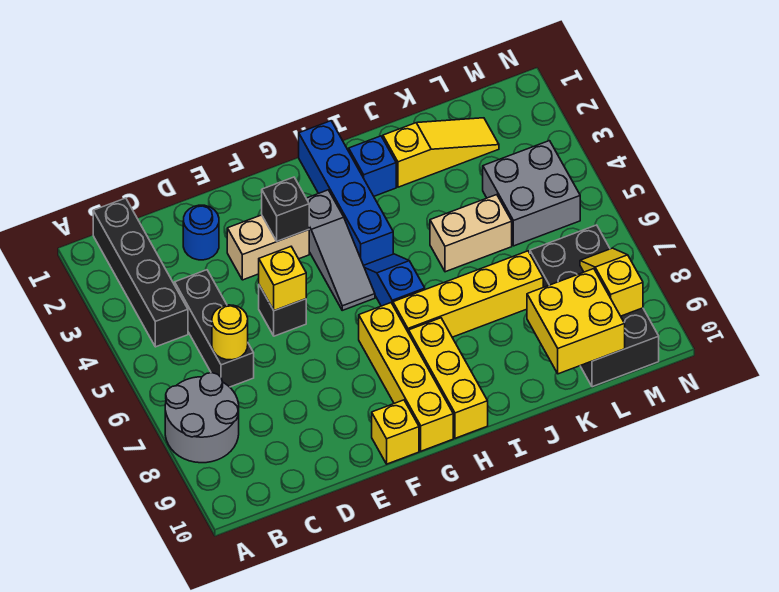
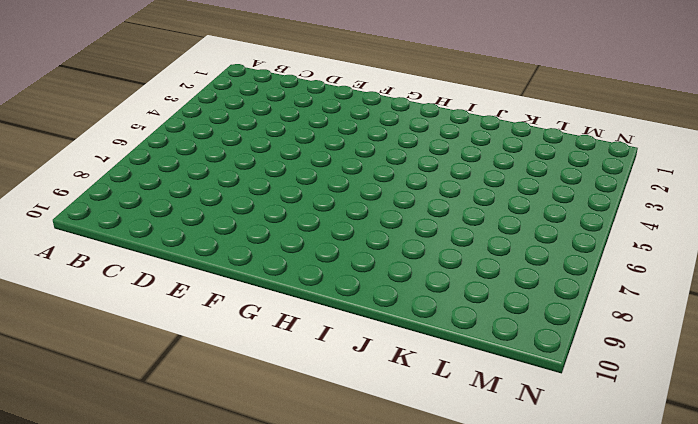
none -> grey round brick A7:B8 level 1
none -> black brick B1:B4 level 1
none -> black brick C4:C6 level 1

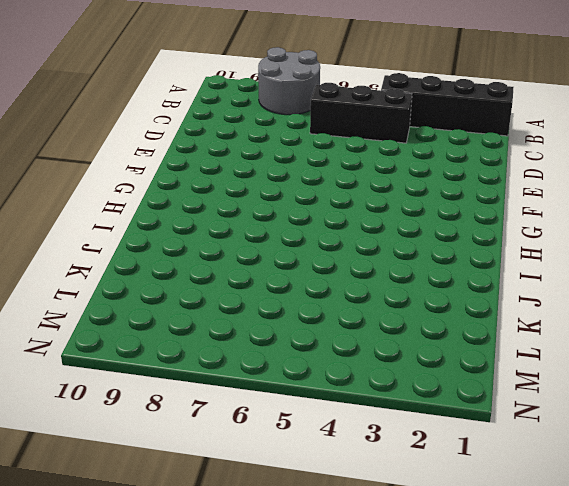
none -> blue round brick D2 level 1
none -> tan brick E3:F3 level 1
none -> black brick E5 level 1

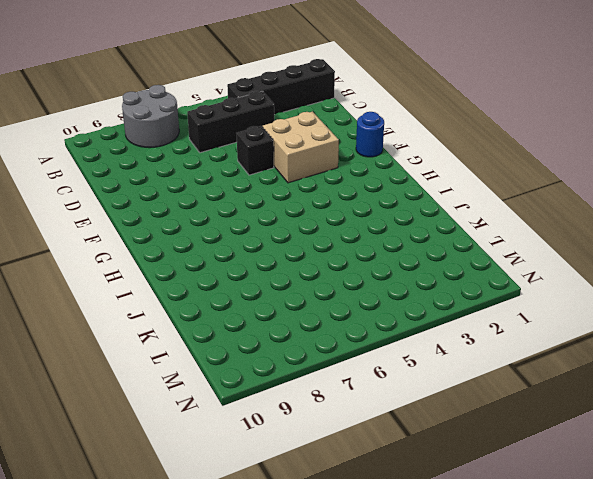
tan brick E3:F4 level 1 -> tan brick E3:F3 level 1
blue round brick F1 level 1 -> blue round brick D2 level 1
none -> yellow brick F10 level 1
none -> grey slope G3:G5 level 1 top 3
none -> yellow brick G7:G10 level 1

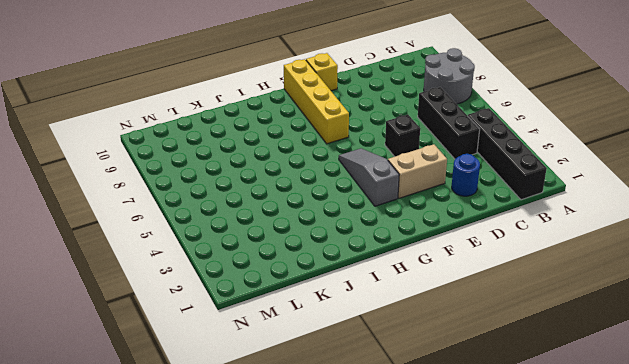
none -> blue brick H1:H4 level 1
none -> blue slope H5:H6 level 1 top 6
none -> yellow brick H7:K7 level 1

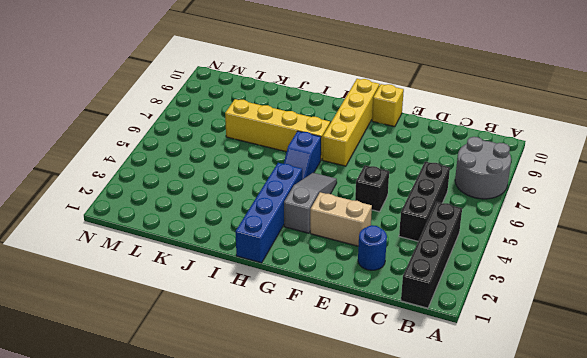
none -> yellow brick H8:H10 level 1
none -> blue brick I2 level 1
none -> yellow slope J2:L2 level 1 top J

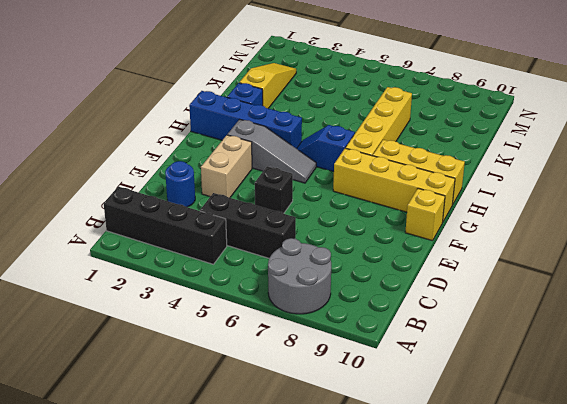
none -> tan brick J5:K5 level 1
none -> grey brick L4:M5 level 1
none -> black brick L7:M10 level 1

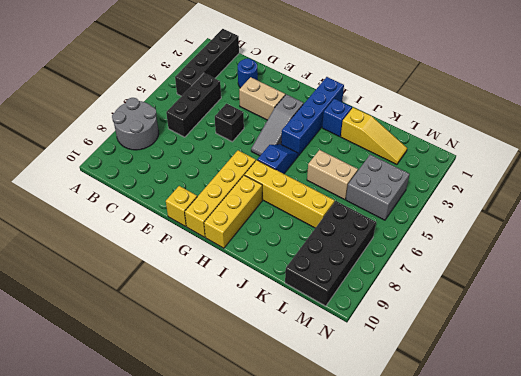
none -> yellow round brick C6 level 2
none -> yellow brick E5 level 2
none -> black brick F3 level 2

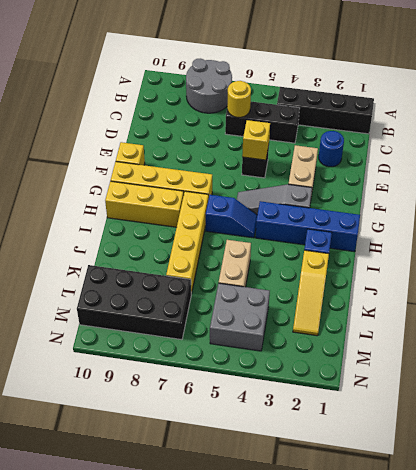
none -> black brick F3 level 2
none -> yellow brick K9:L10 level 2
none -> yellow slope M8:M9 level 2 top 9

